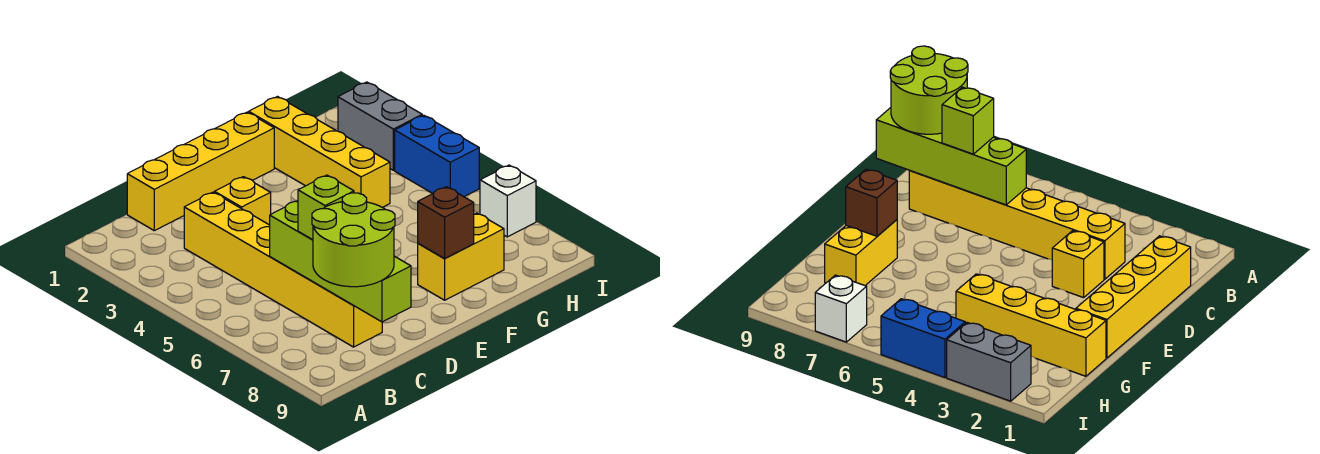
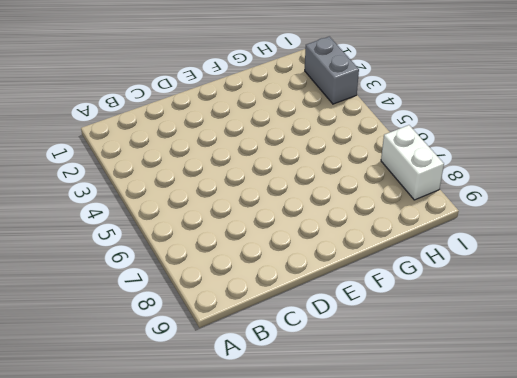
white brick I7:I8 level 1 -> white brick I7 level 1
none -> yellow brick C1:F1 level 1
none -> yellow brick C3:C8 level 1
none -> yellow brick D3 level 1

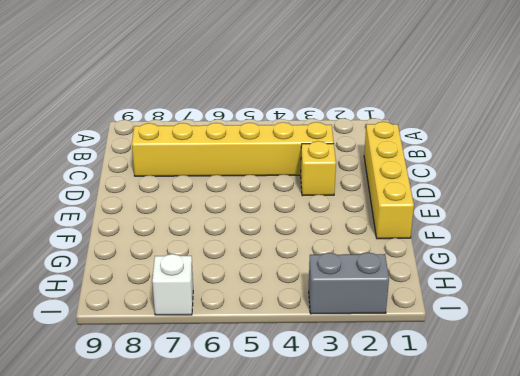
none -> yellow brick F8:G8 level 1
none -> yellow brick G1:G4 level 1
none -> blue brick I4:I5 level 1

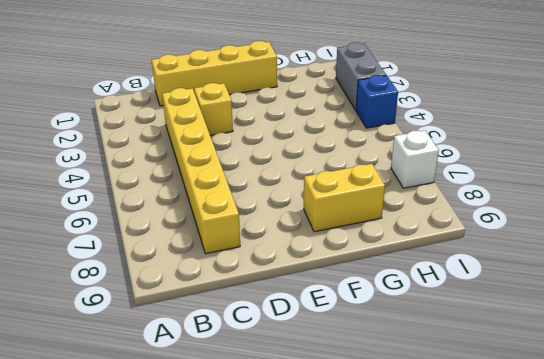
blue brick I4 level 1 -> blue brick I4:I5 level 1
none -> yellow brick G1:G4 level 1
none -> lime brick C6:C9 level 2
none -> brown brick F8 level 2

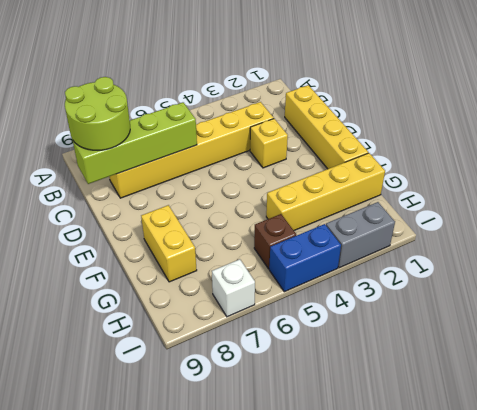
brown brick H5 level 1 -> brown brick F8 level 2
none -> lime brick C7 level 3

